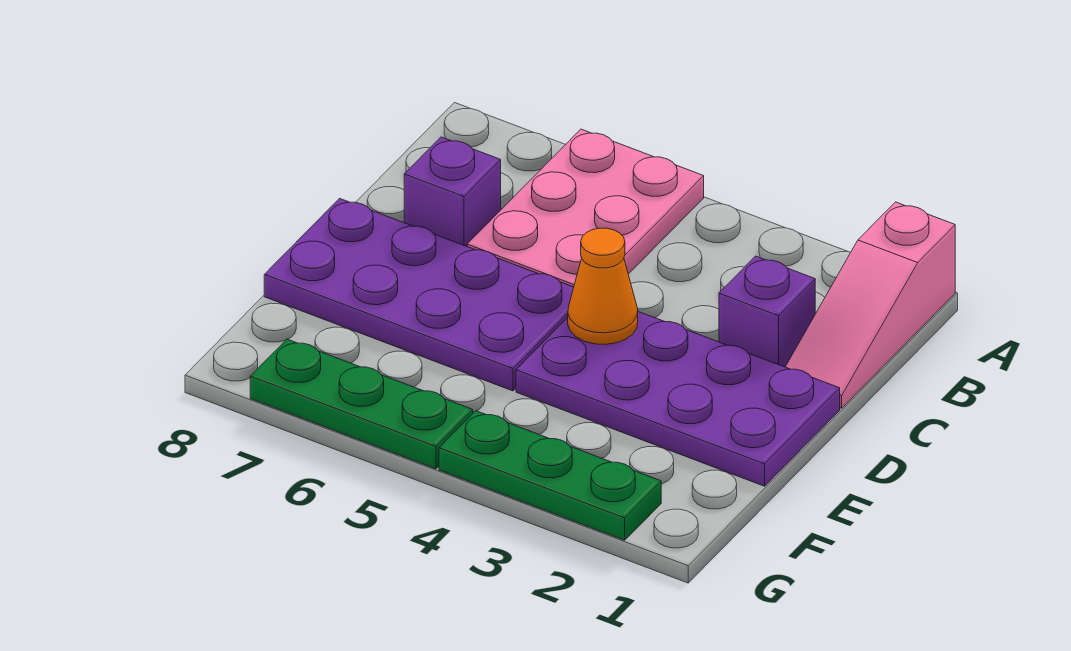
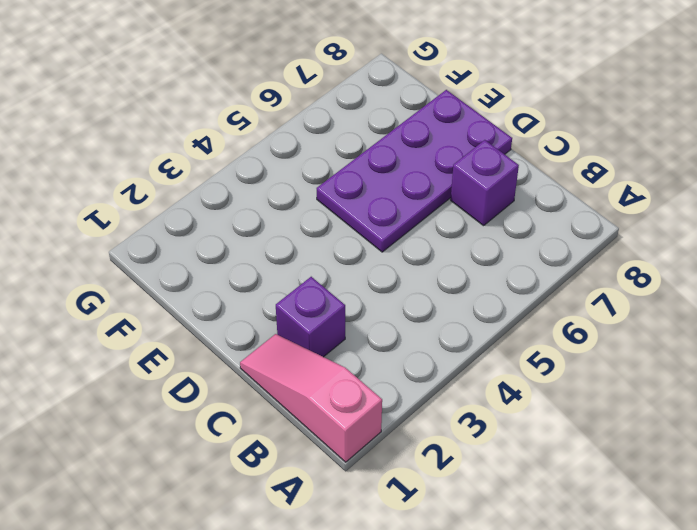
none -> pink plate A5:C6 level 1
none -> purple plate D1:E4 level 1

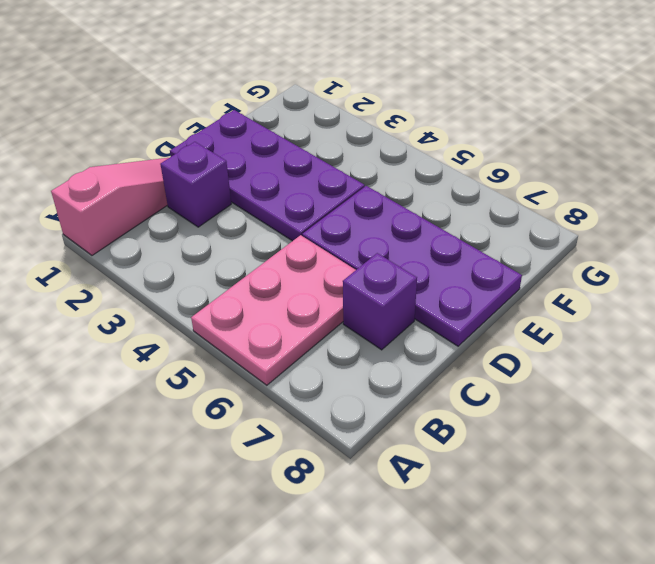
none -> green plate G2:G4 level 1
none -> green plate G5:G7 level 1

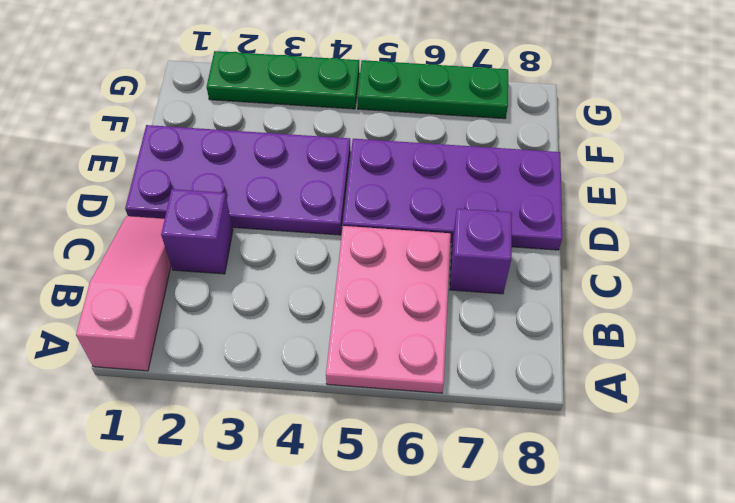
none -> orange cone D4 level 2

